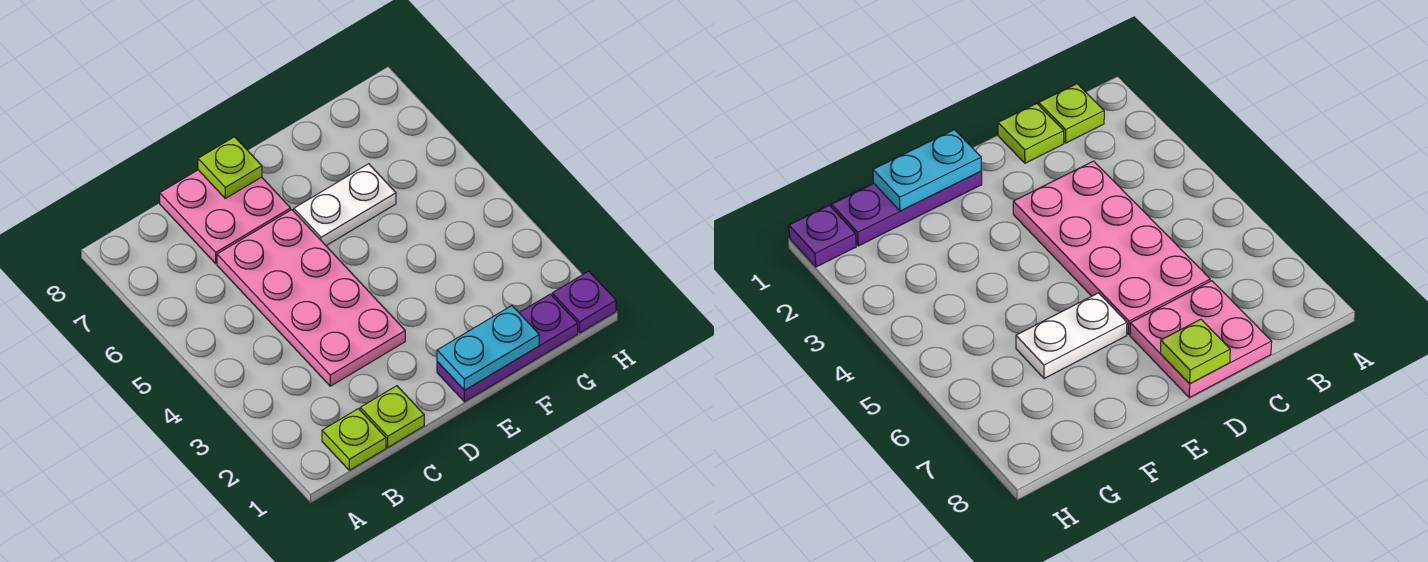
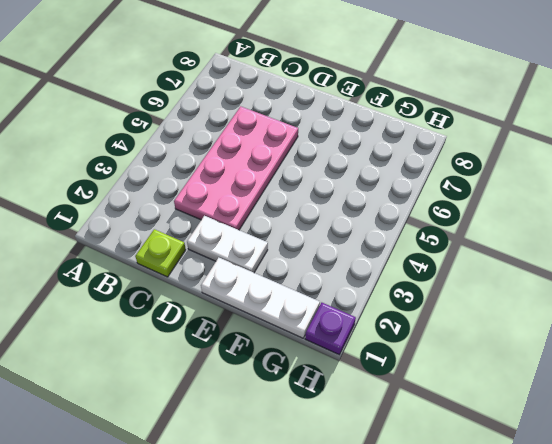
white plate D2:E2 level 1 -> white plate E6:F6 level 1
white plate E1:G1 level 1 -> purple plate E1:G1 level 1
none -> lime plate B1 level 1
none -> pink plate C7:D8 level 1

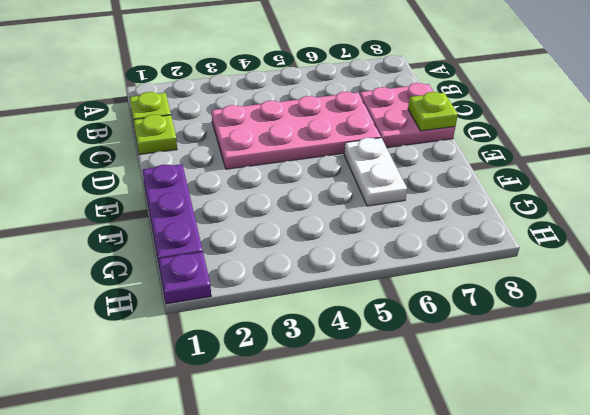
none -> cyan plate E1:F1 level 2

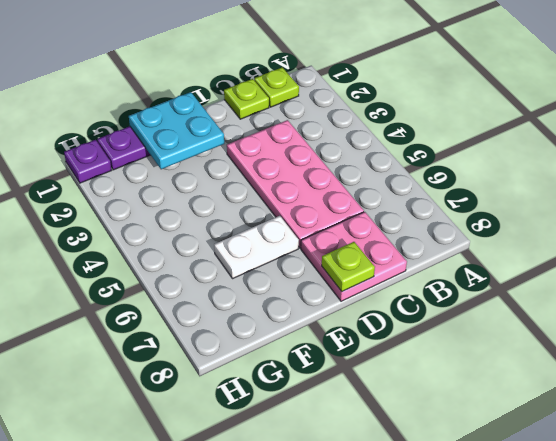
cyan plate E1:F2 level 2 -> cyan plate E1:F1 level 2

